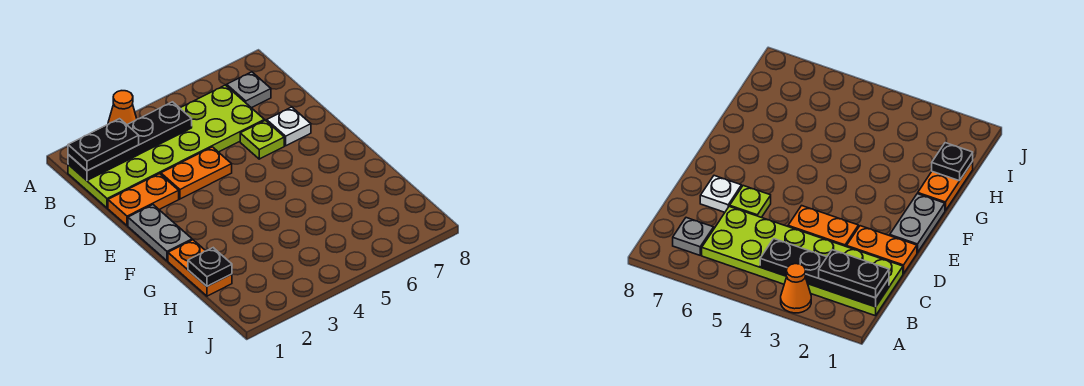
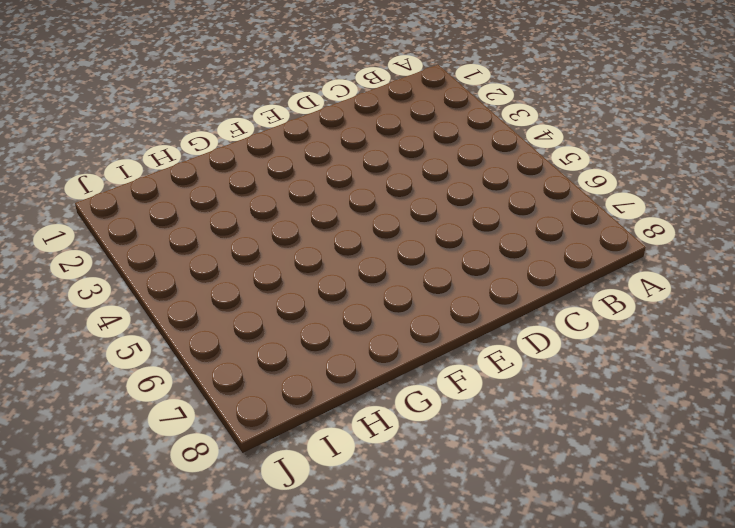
none -> orange cone A3 level 1
none -> lime plate B1:C6 level 1
none -> grey plate B7 level 1

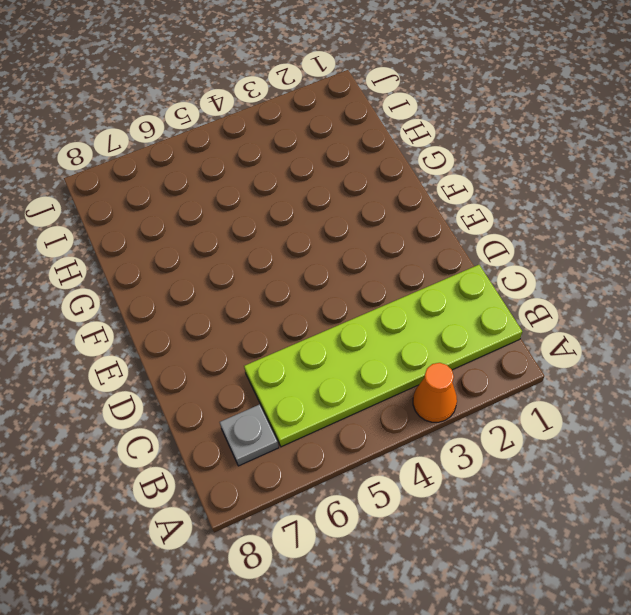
none -> orange plate D1:D2 level 1
none -> orange plate D3:D4 level 1
none -> lime plate D6 level 1

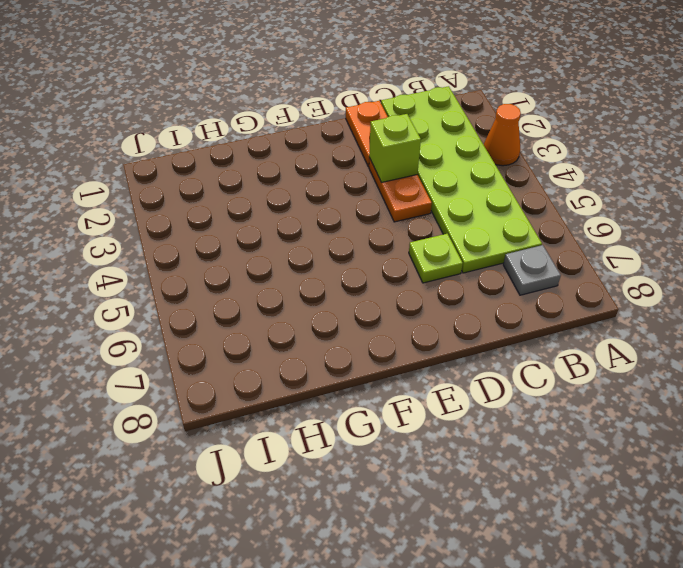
lime brick D3 level 2 -> none
none -> white plate D7 level 1
none -> grey plate E1:F1 level 1
none -> orange plate G1:H1 level 1

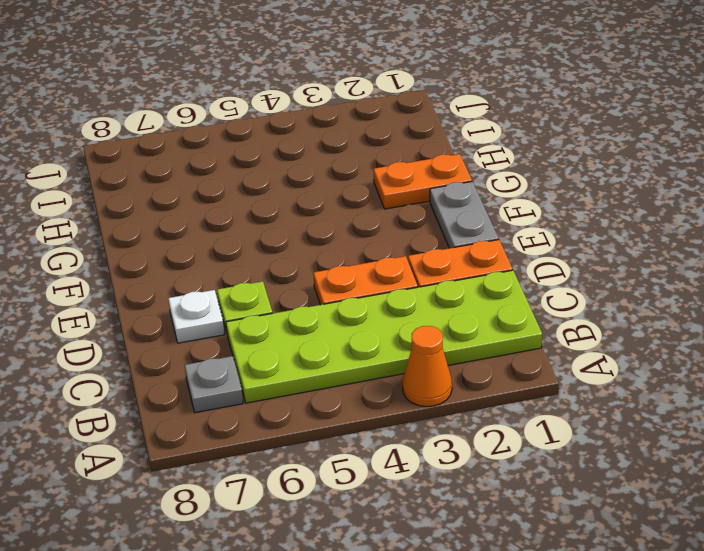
orange plate G1:G2 level 1 -> orange plate G1:H1 level 1
none -> black plate B1:B4 level 2
none -> black plate H1 level 2
none -> black plate B1:B2 level 3

